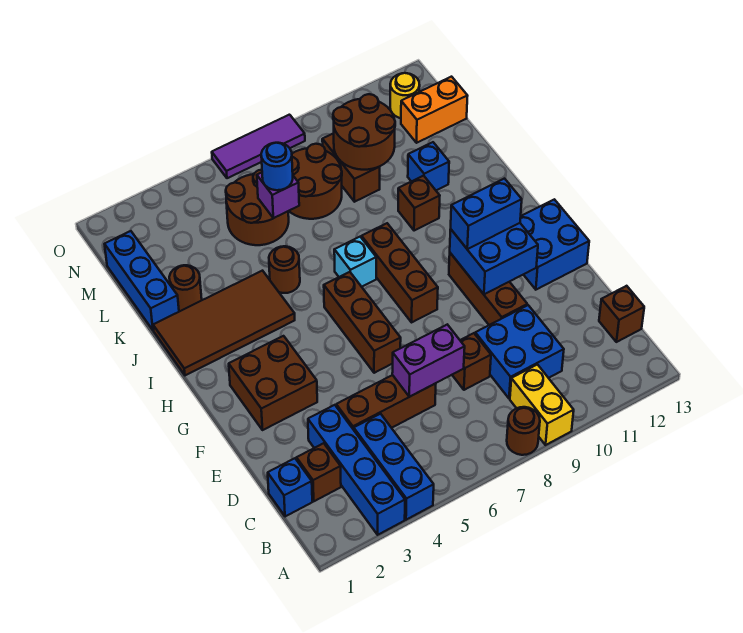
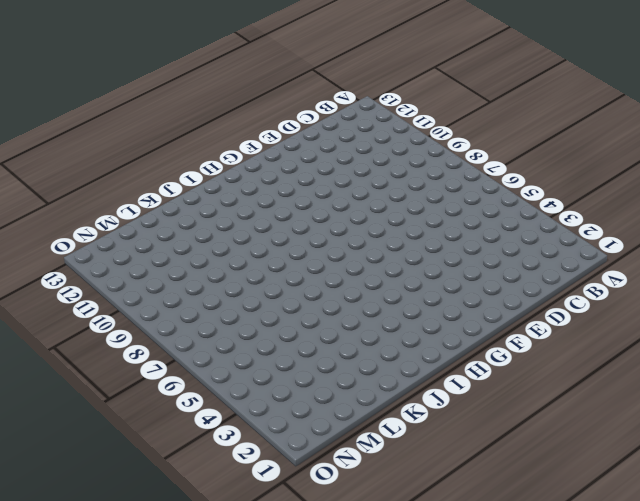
none -> blue brick A3:D3 level 1
none -> blue brick A4:C4 level 1
none -> brown round brick A8 level 1
none -> yellow brick A9:B9 level 1

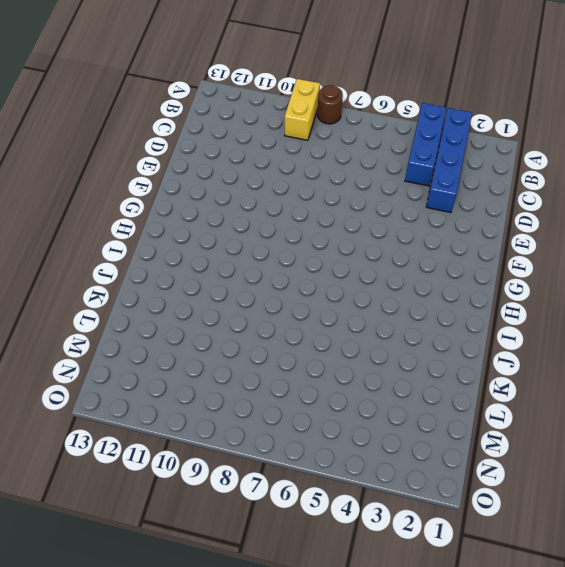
none -> blue brick C1 level 1
none -> brown brick C2 level 1
none -> blue brick C9:D10 level 1
none -> brown brick C13 level 1

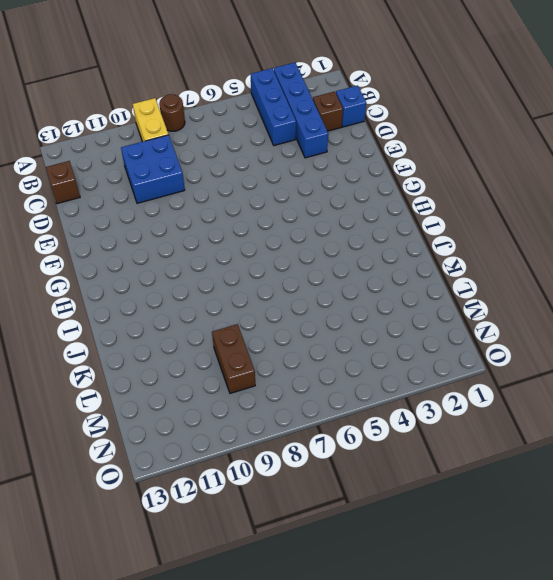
none -> brown brick D4:D6 level 1
none -> brown brick D8 level 1
none -> brown brick E10:G10 level 1
none -> brown brick F2:G3 level 1

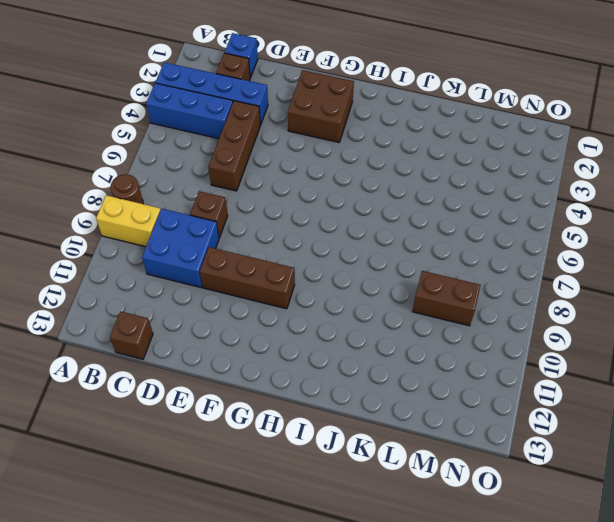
none -> brown brick F6:H6 level 1
none -> blue brick F12:G13 level 1
none -> brown brick G8:I8 level 1
none -> brown tile I1:J4 level 1

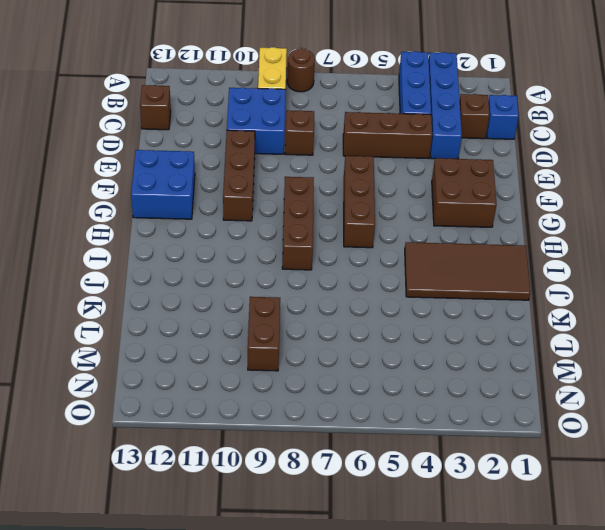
none -> cyan brick I7 level 1
none -> brown round brick J5 level 1
none -> brown brick J10 level 1
none -> blue brick K1:M1 level 1

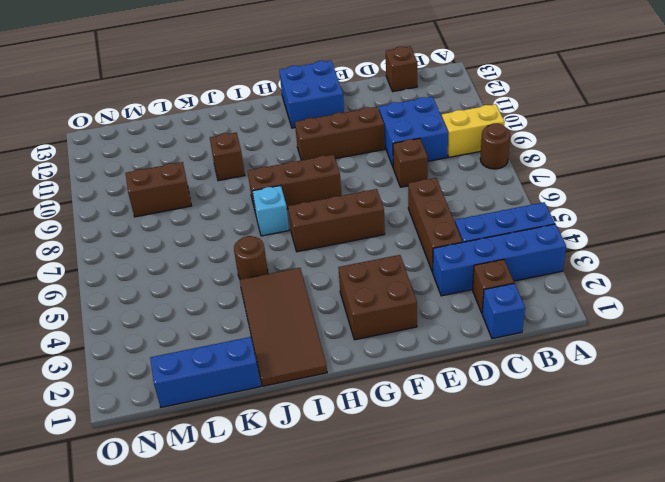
none -> brown round brick K2 level 1
none -> blue brick K11 level 1
none -> brown round brick L5:M6 level 1
none -> brown round brick L7:M8 level 1

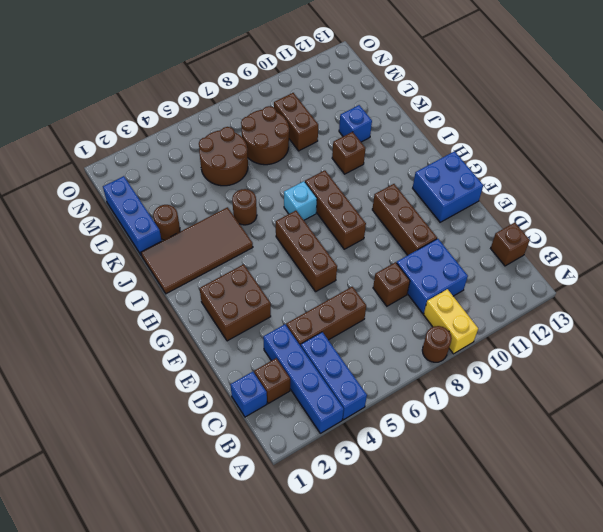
none -> orange brick M12:M13 level 1
none -> yellow round brick N12 level 1
none -> purple tile O6:O8 level 1
none -> purple brick D6:D7 level 2

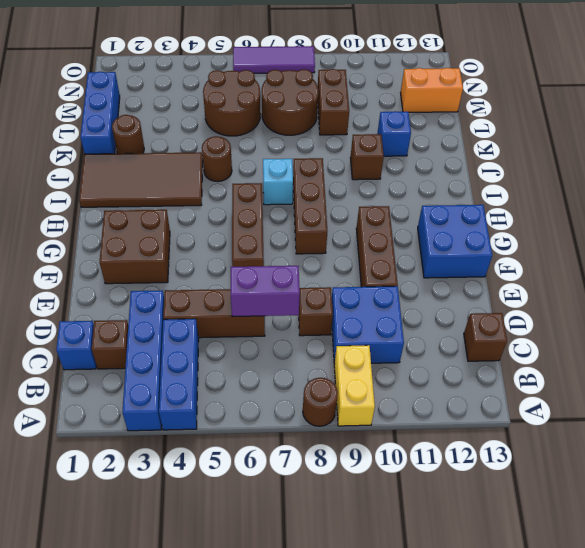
none -> yellow round brick N12 level 1
none -> blue brick F10:G11 level 2
none -> purple brick L6 level 2
none -> brown round brick L9:M10 level 2

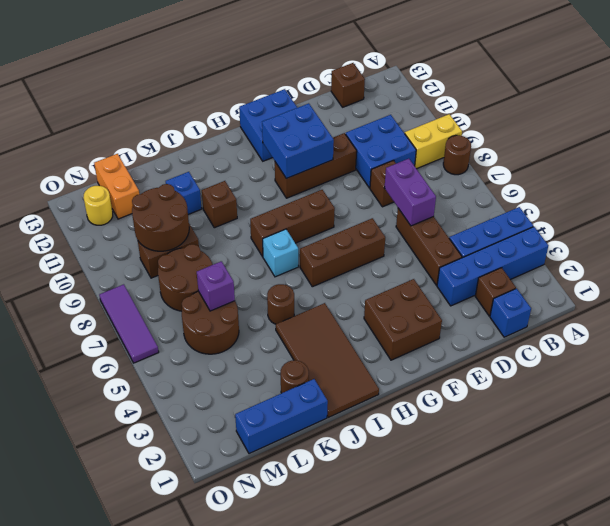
none -> blue brick G10:G11 level 3
none -> blue round brick L6 level 3

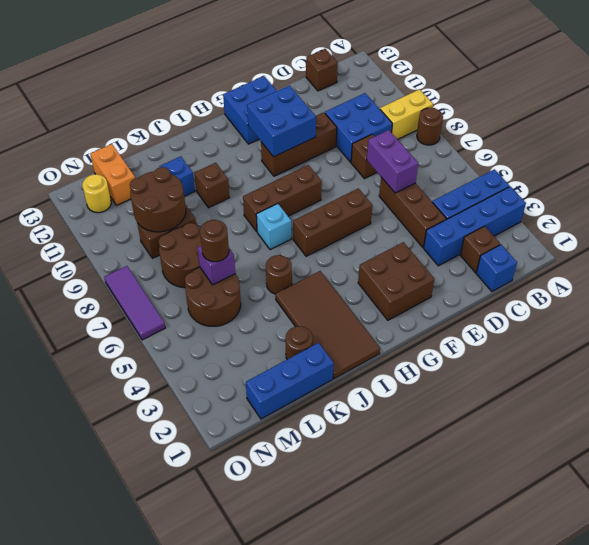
brown round brick L6 level 3 -> blue round brick L6 level 3
none -> blue brick G10:G11 level 3

